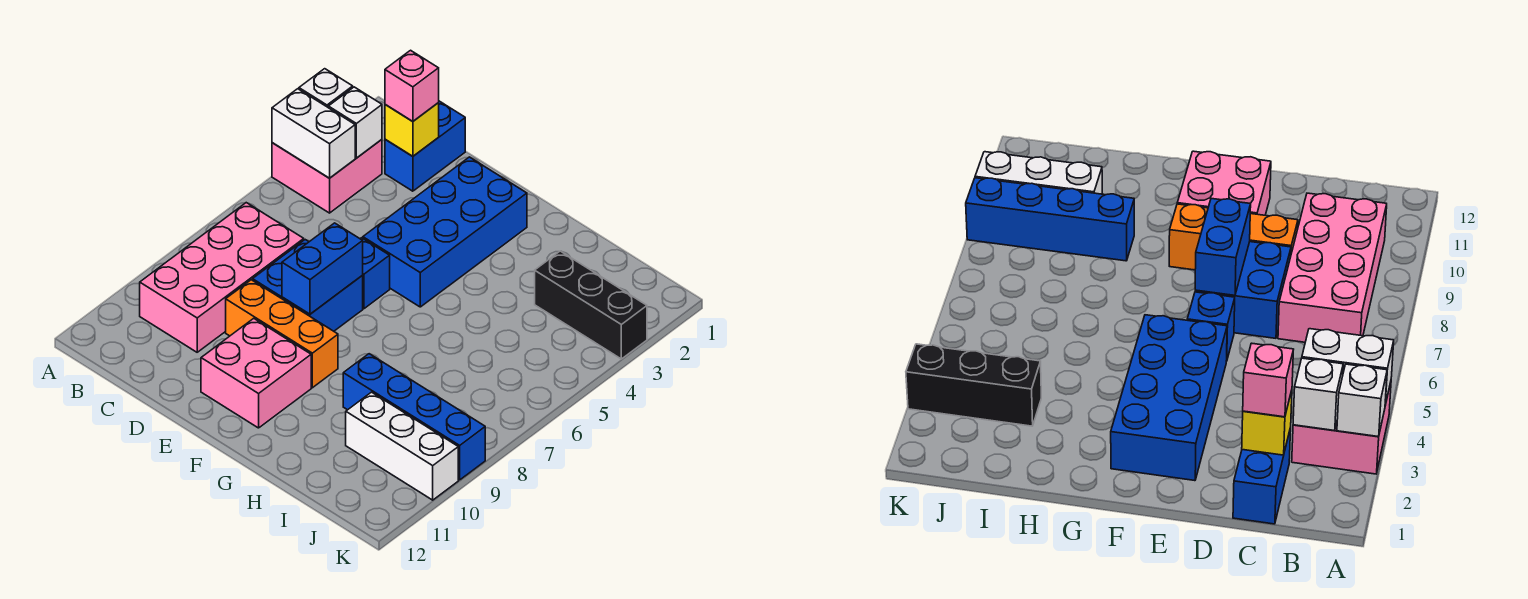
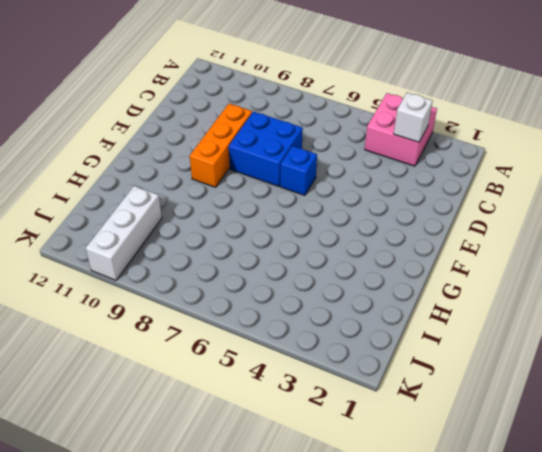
none -> pink brick B7:C10 level 1
none -> blue brick C1:C2 level 1
none -> blue brick E2:F5 level 1

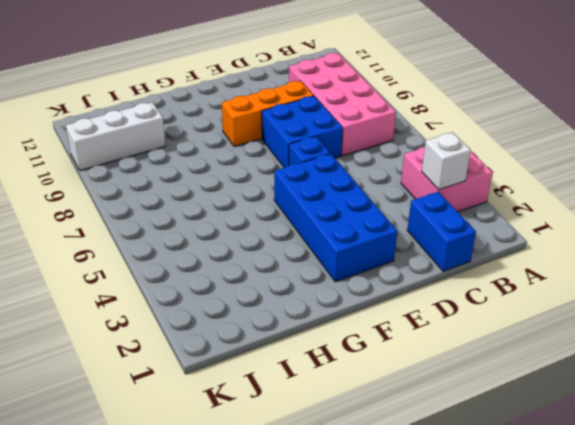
none -> pink brick E10:F11 level 1
none -> blue brick H9:K9 level 1
none -> black brick I3:K3 level 1

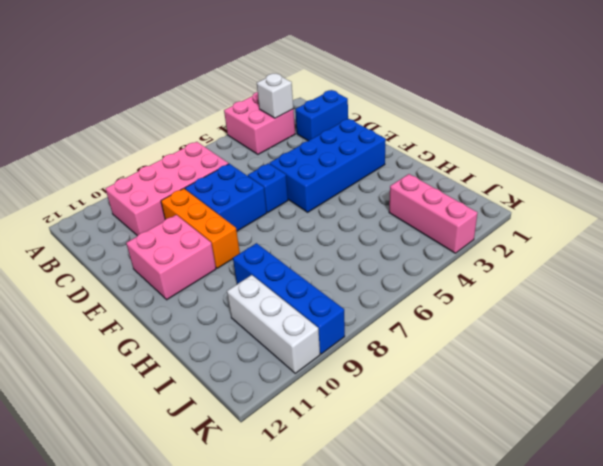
pink brick I3:K3 level 1 -> black brick I3:K3 level 1
none -> white brick A3 level 2
none -> white brick A4:B4 level 2
none -> yellow brick C2 level 2

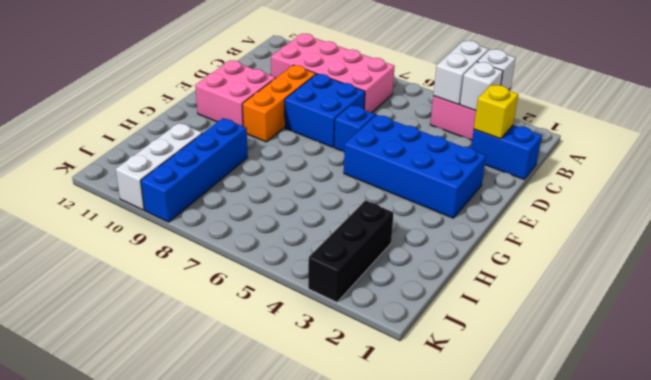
none -> blue brick E7:E8 level 2
none -> pink brick C2 level 3

